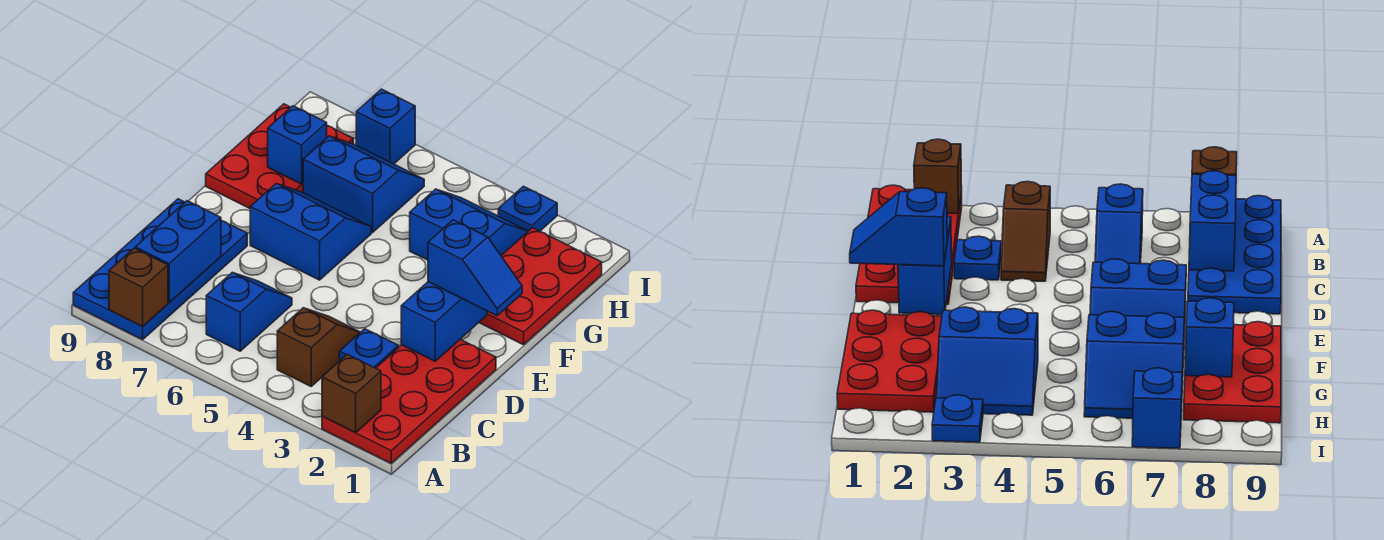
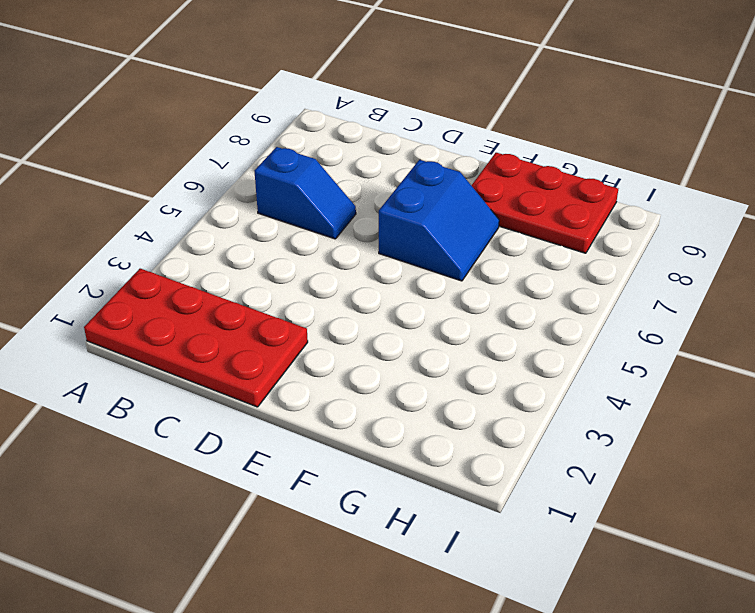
none -> blue plate A8:D9 level 1
none -> brown slope B4:C4 level 1 top B
none -> blue plate C3 level 1

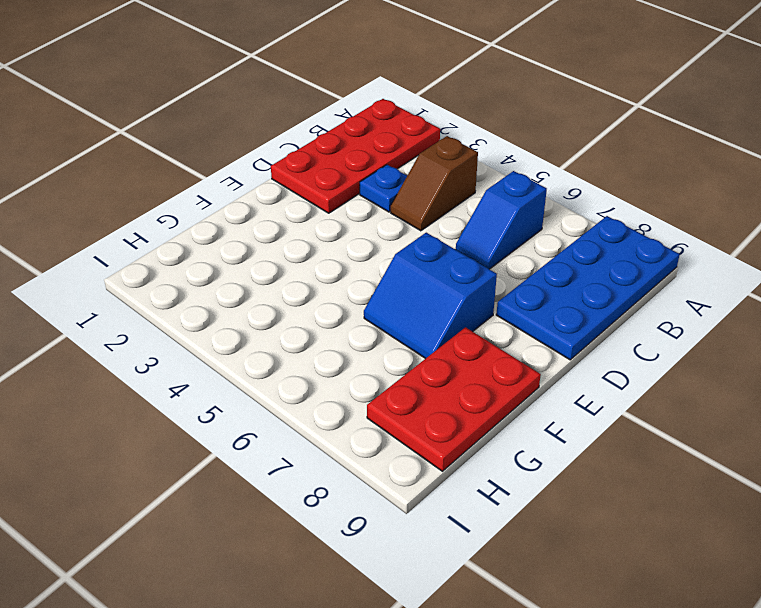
none -> red plate F1:H2 level 1
none -> blue slope G3:H4 level 1 top G
none -> blue slope G6:H7 level 1 top G

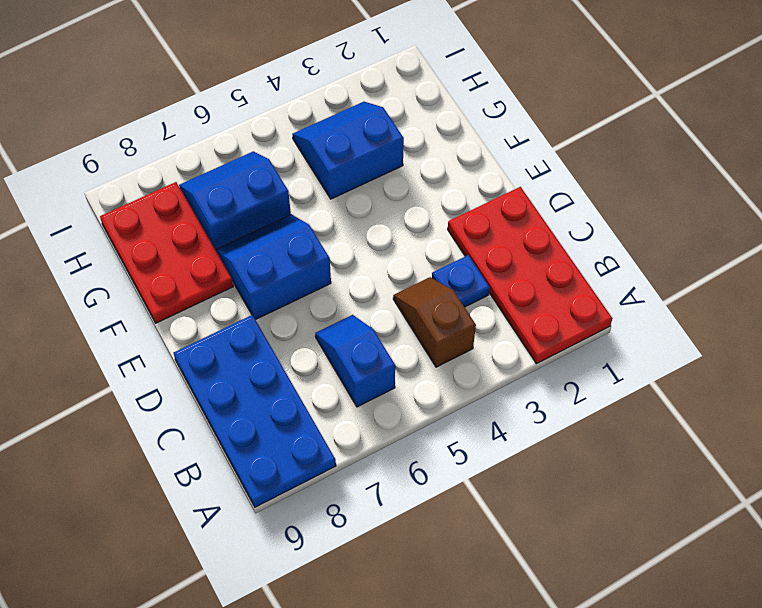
none -> red plate F1:H2 level 1
none -> blue plate I3 level 1
none -> blue brick I7 level 1

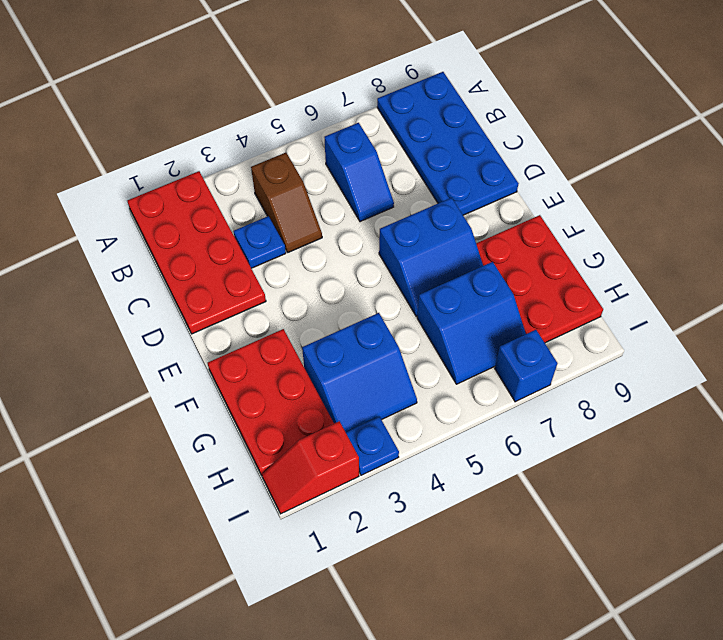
red slope I1:I2 level 1 top 2 -> none
none -> brown brick A2 level 2
none -> brown brick A8 level 2
none -> blue brick B8:C8 level 2

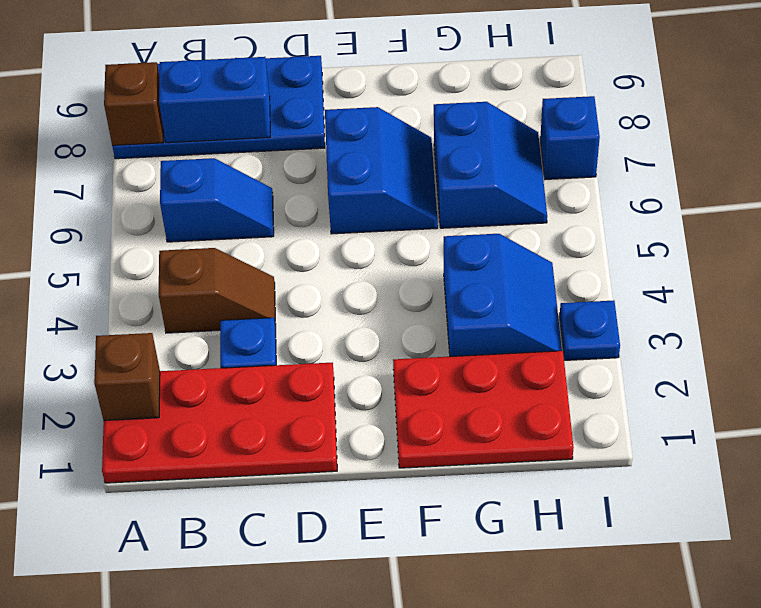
none -> red plate F8:H9 level 1
none -> blue brick D2:E2 level 2
none -> blue brick G8 level 2

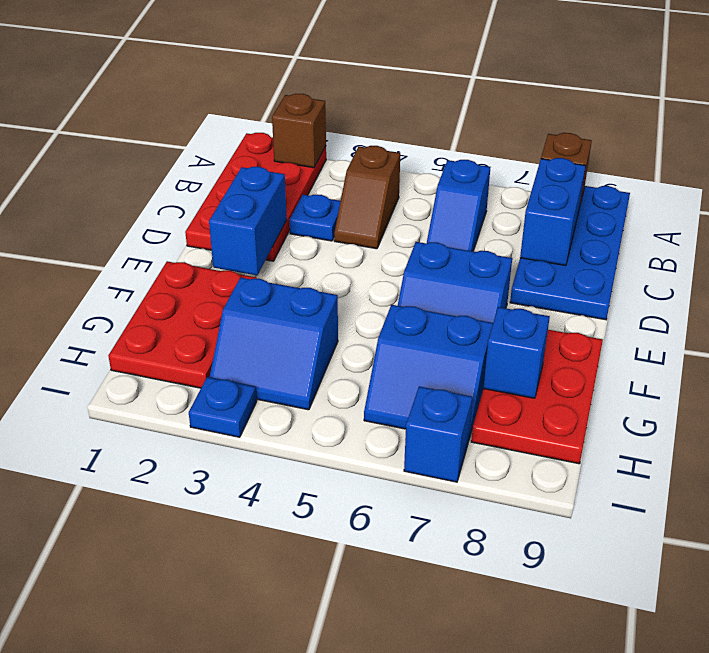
none -> blue slope E1:E2 level 3 top 2

